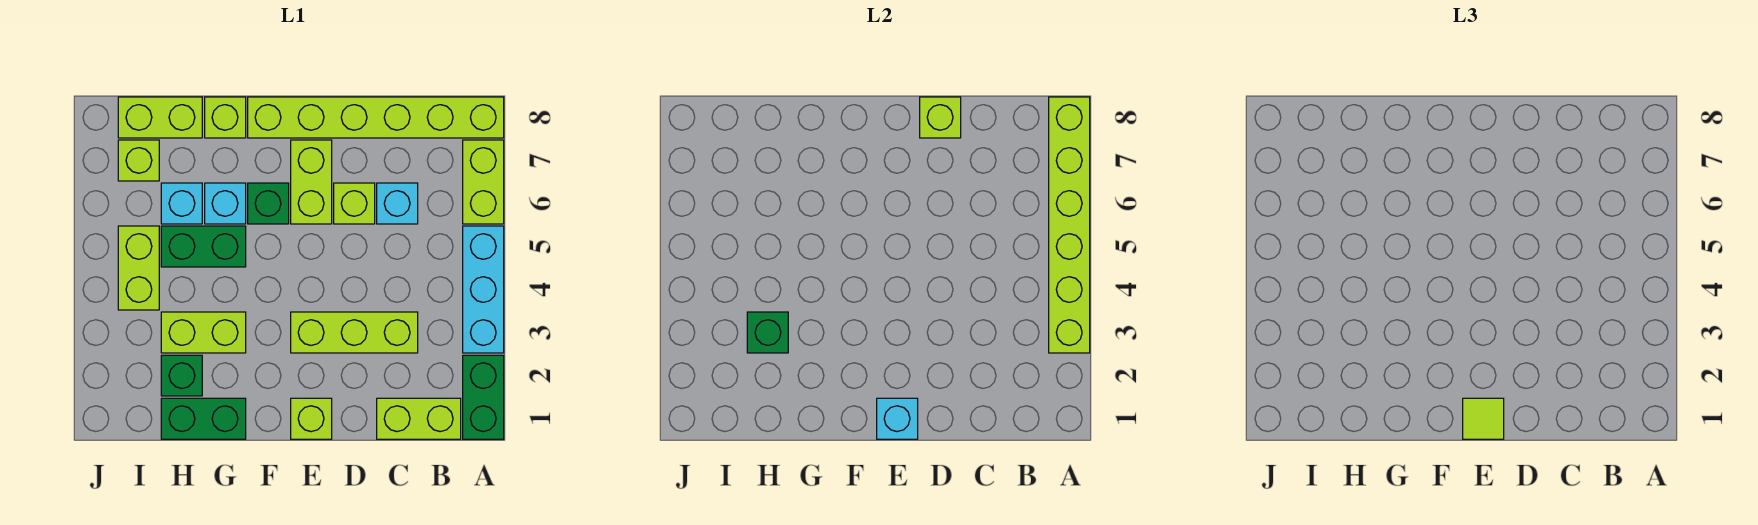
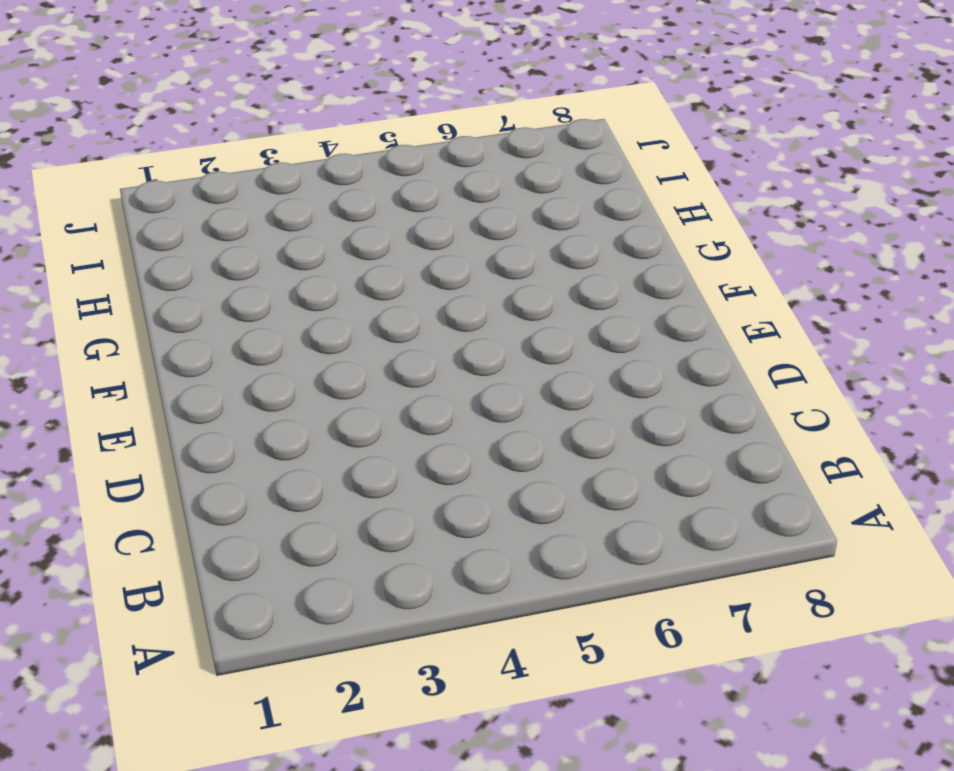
none -> green brick A1:A2 level 1
none -> cyan brick A3:A5 level 1
none -> lime brick A6:A7 level 1

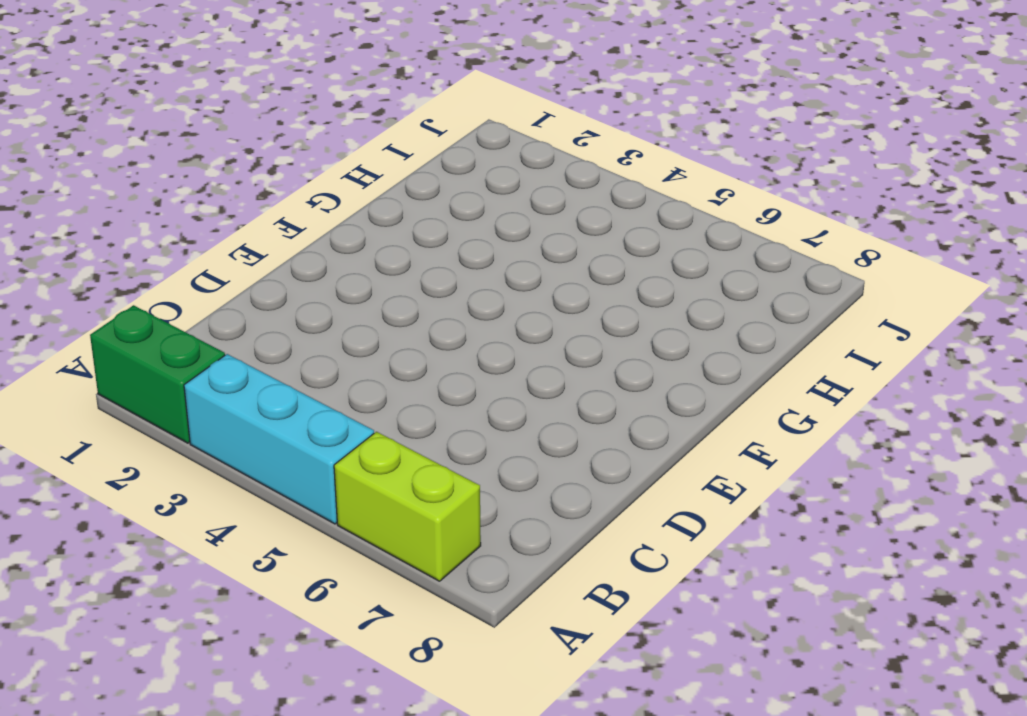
none -> lime brick A8:F8 level 1
none -> lime brick B1:C1 level 1
none -> lime brick C3:E3 level 1

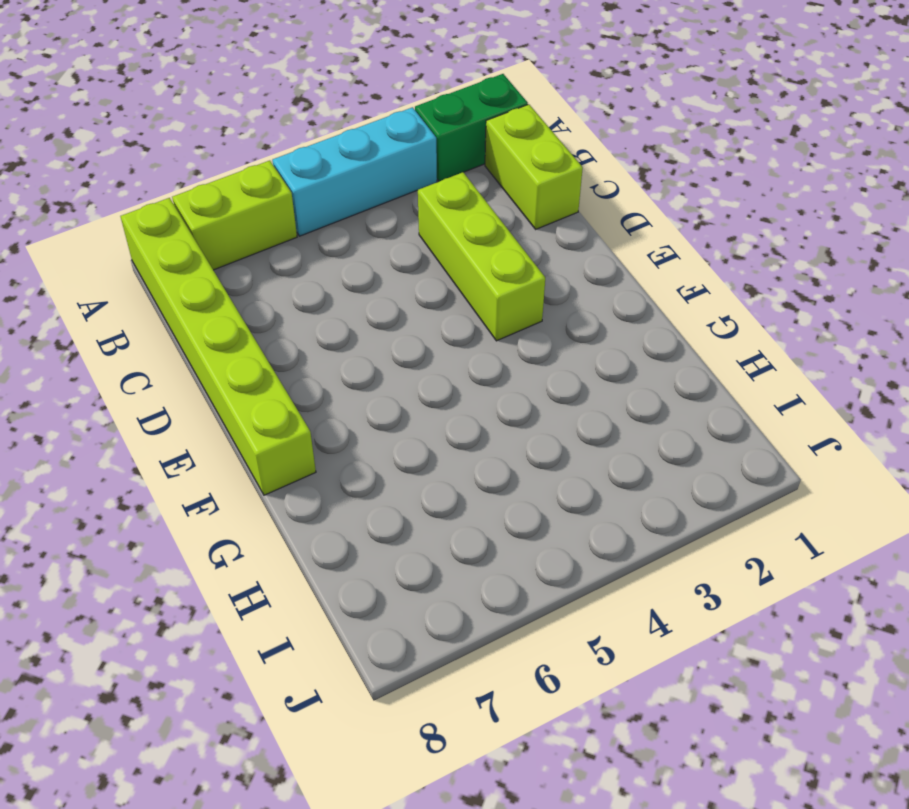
none -> cyan brick C6 level 1
none -> lime brick D6 level 1
none -> lime brick E1 level 1

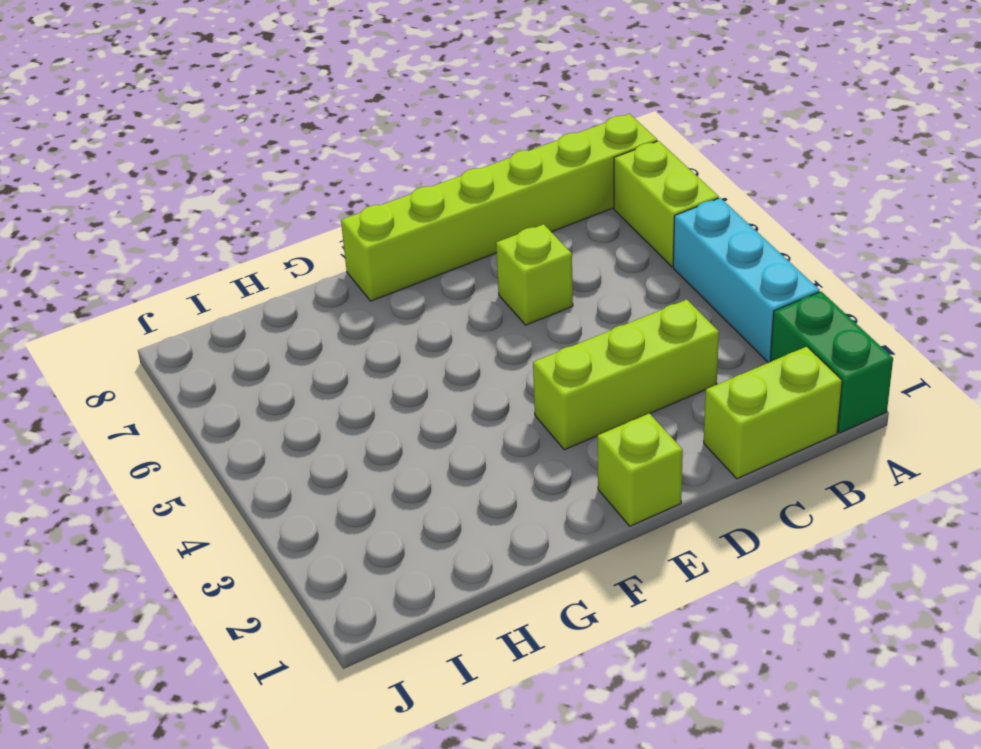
none -> cyan brick C6 level 1
none -> lime brick E6:E7 level 1
none -> green brick F6 level 1

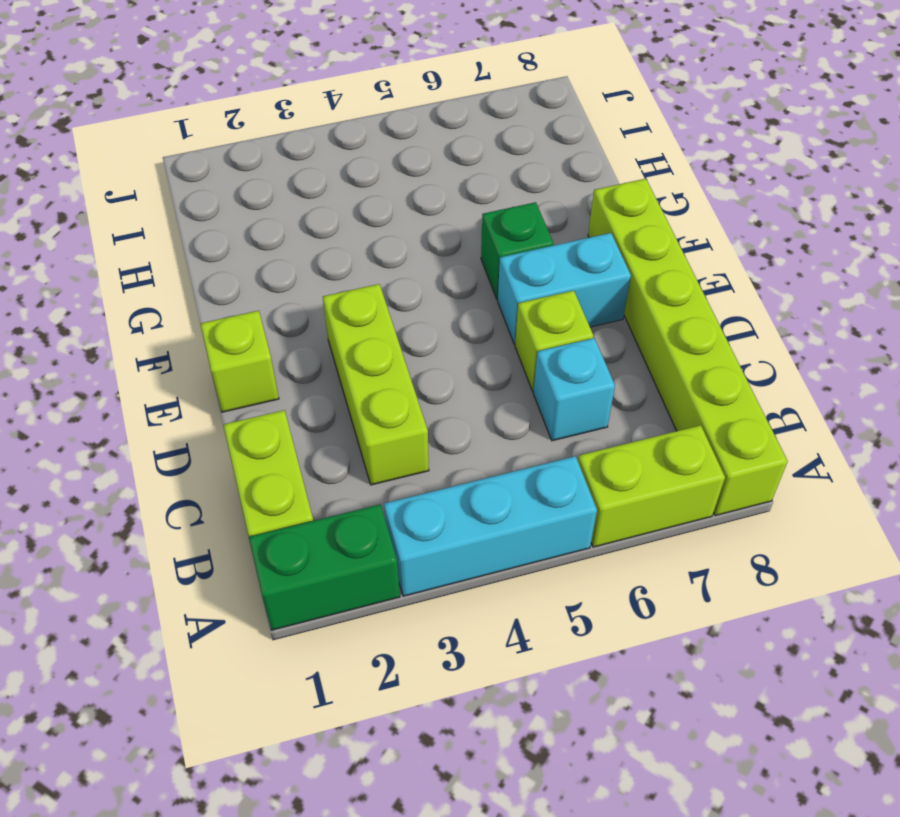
cyan brick E6:E7 level 1 -> lime brick E6:E7 level 1
none -> green brick G1:H1 level 1
none -> lime brick G3:H3 level 1
none -> green brick G5:H5 level 1

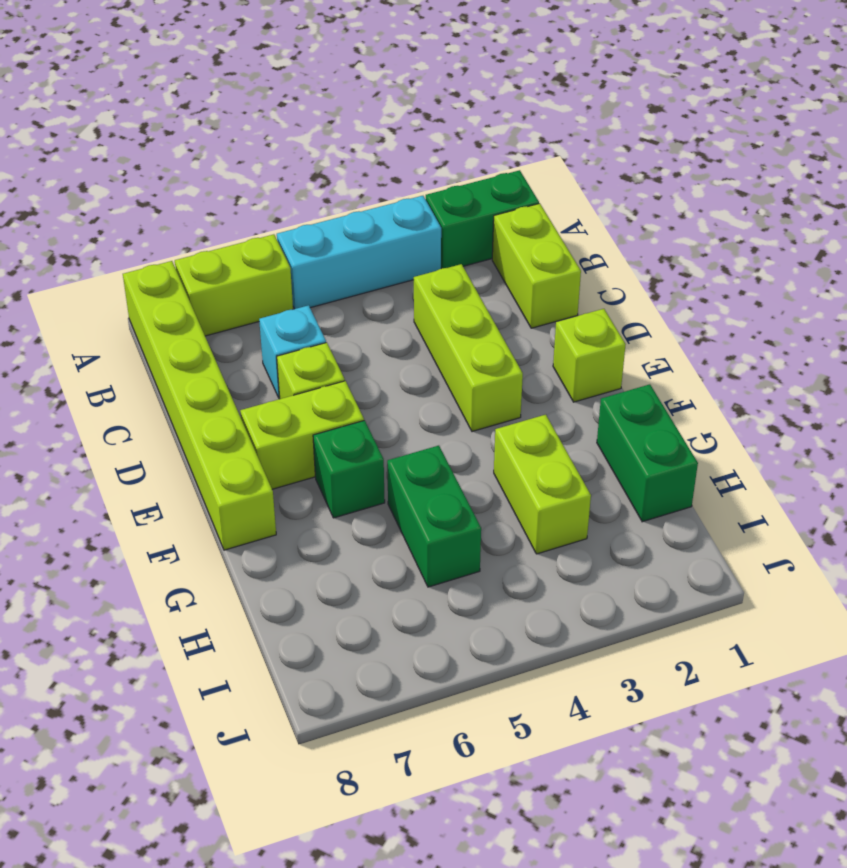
none -> cyan brick G6 level 1
none -> lime brick G8 level 1
none -> green brick H2 level 1

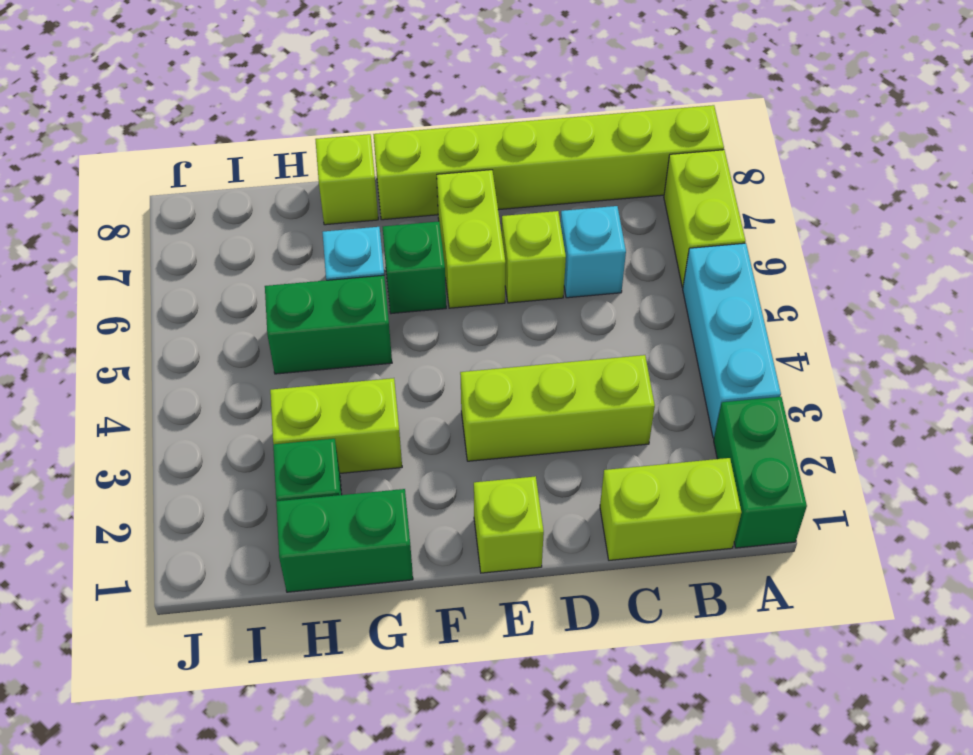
none -> cyan brick H6 level 1
none -> lime brick H8:I8 level 1
none -> lime brick I4:I5 level 1

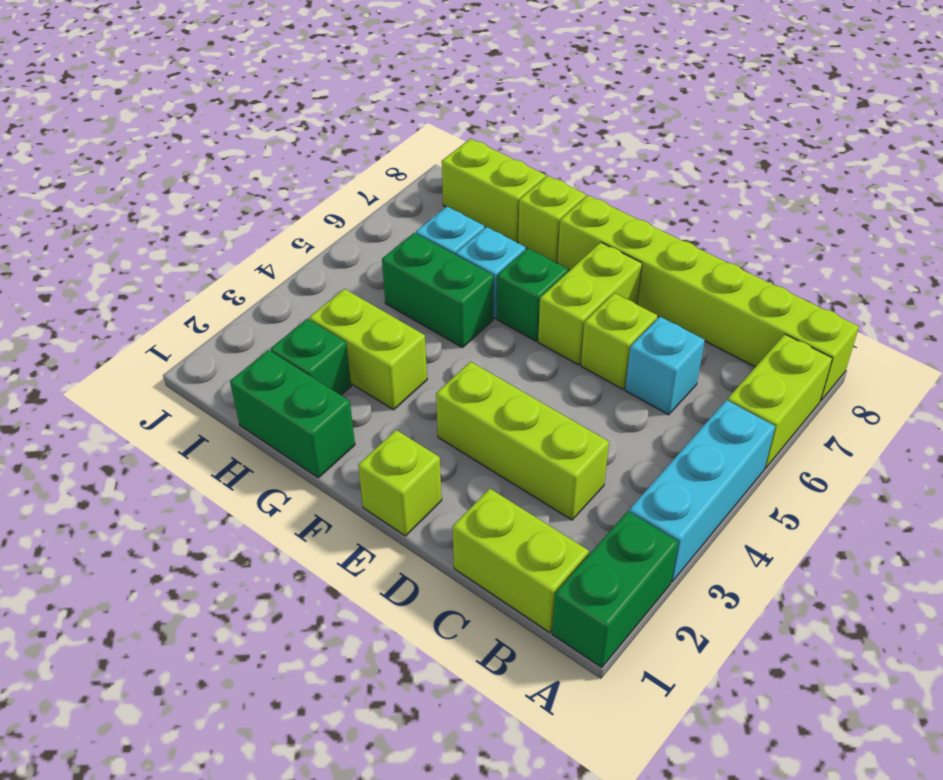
none -> lime brick I4:I5 level 1
none -> lime brick I7 level 1
none -> lime brick A3:A8 level 2

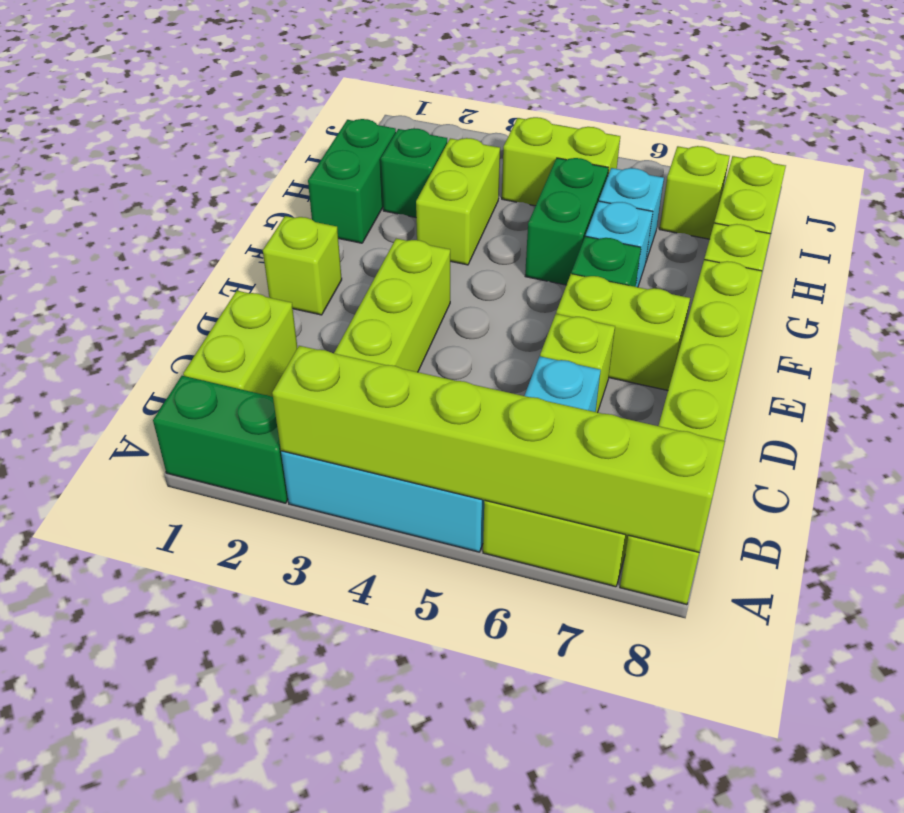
none -> lime brick D8 level 2
none -> cyan brick E1 level 2
none -> green brick H3 level 2

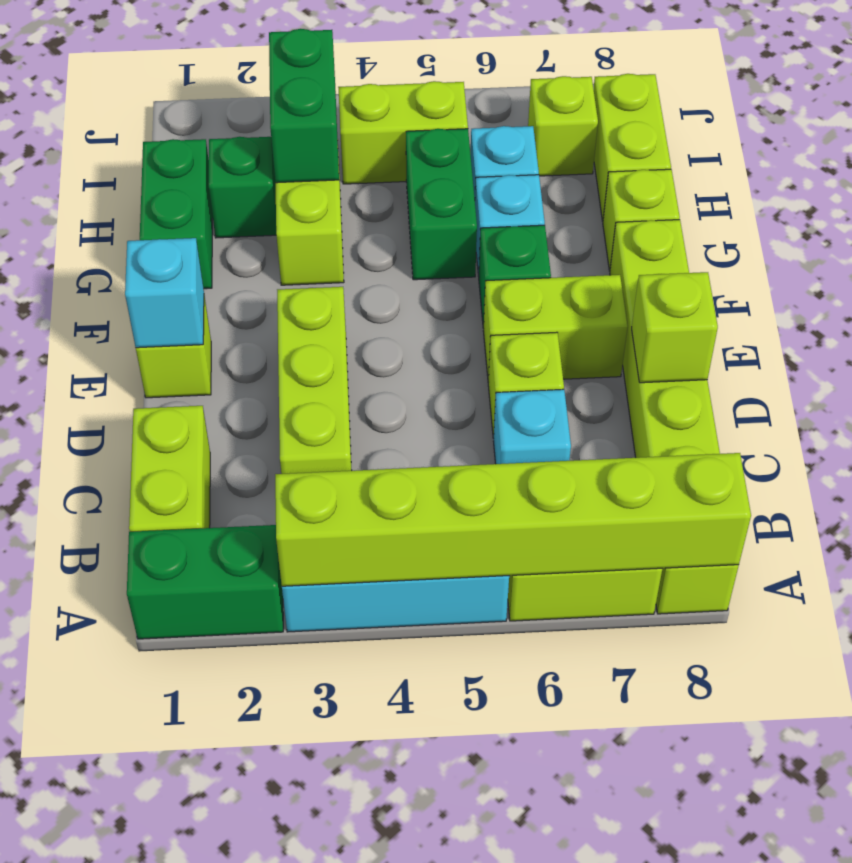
green brick H3:I3 level 2 -> green brick H3 level 2
none -> lime tile E1 level 3

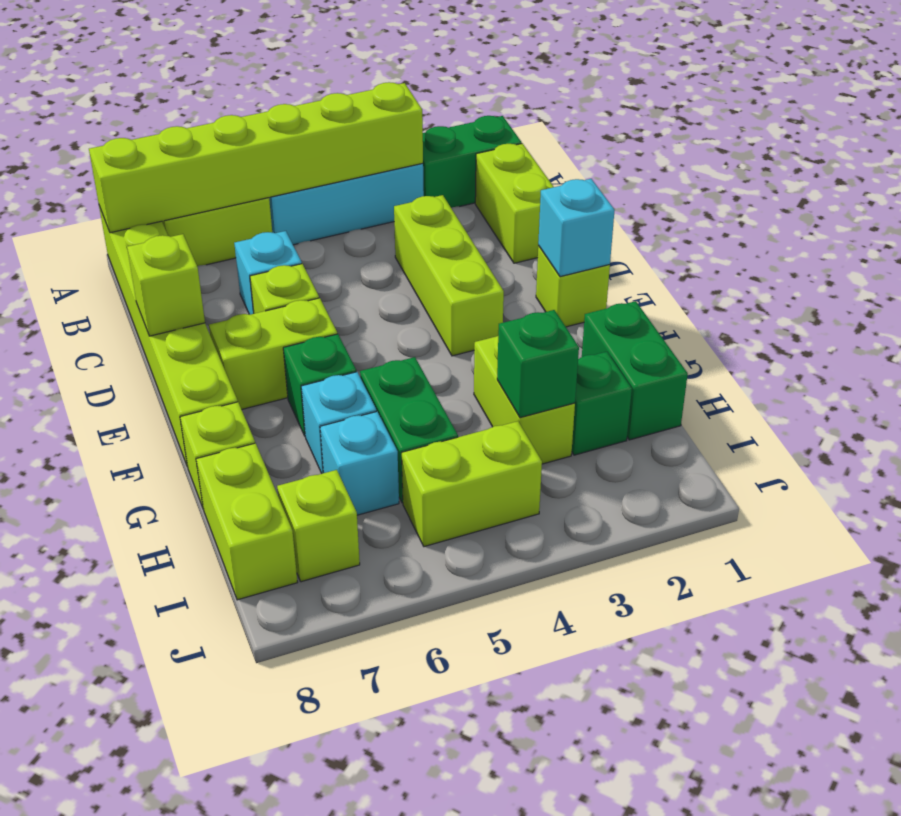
none -> lime tile E1 level 3

